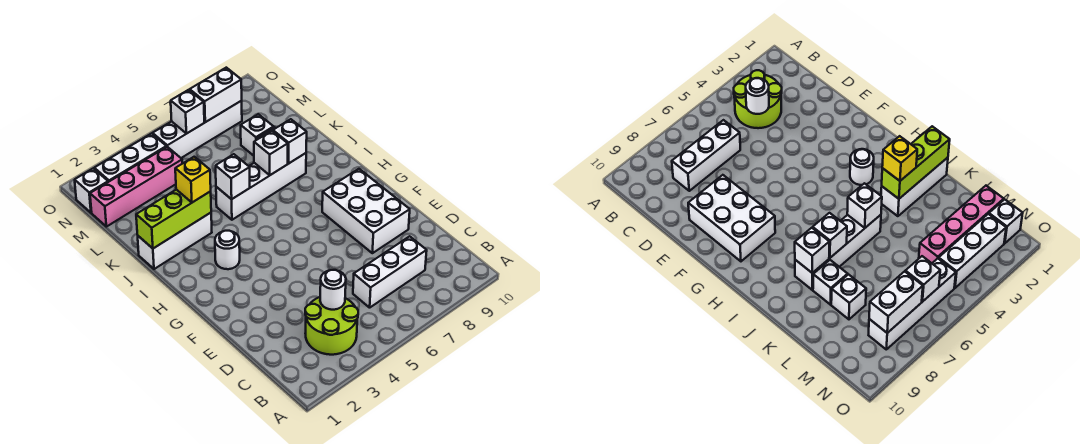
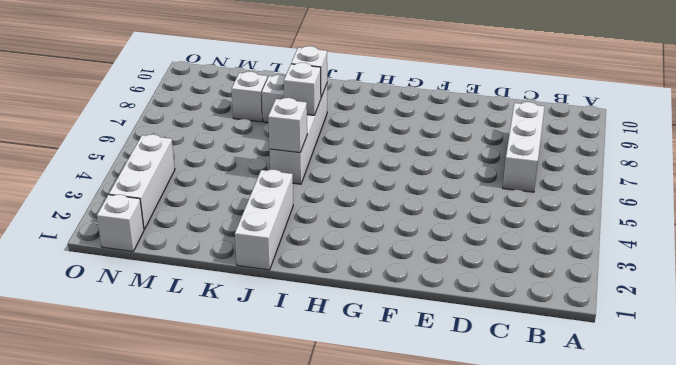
none -> lime round brick B3:C4 level 1
none -> white brick E8:G9 level 1
none -> white round brick H3 level 1

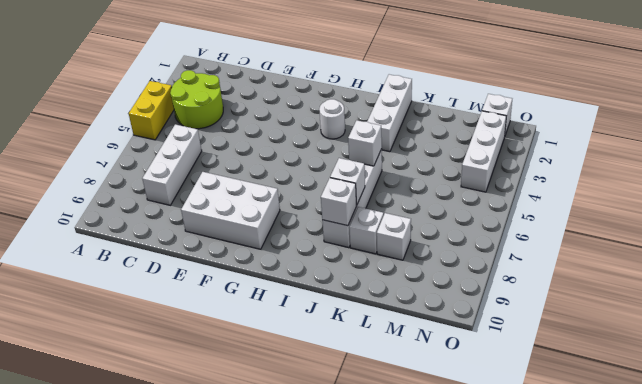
yellow brick A4:A5 level 1 -> none
none -> pink brick M1:M4 level 1
none -> white brick N5:N8 level 1
none -> white round brick C4 level 2

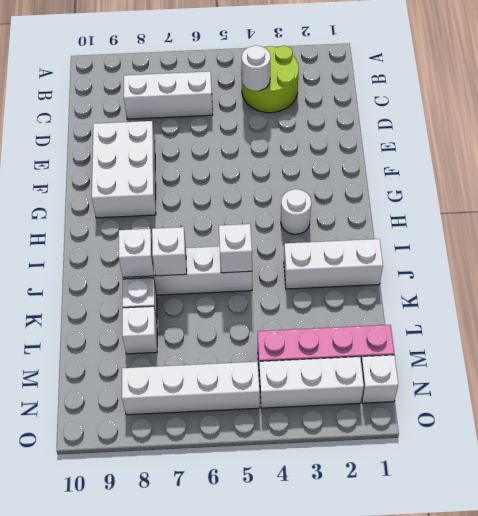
none -> lime brick J1:J3 level 2
none -> white brick N6 level 2
none -> white brick N7:N8 level 2

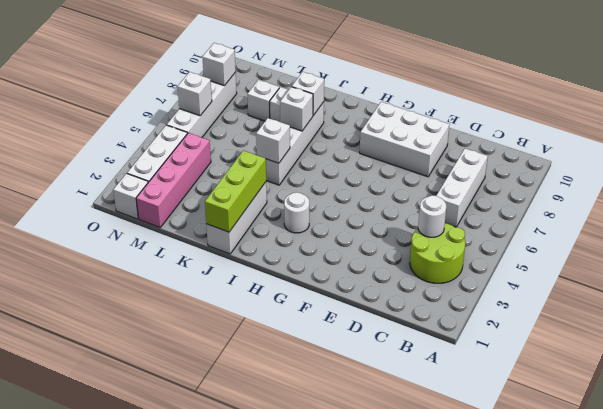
white brick N8 level 2 -> white brick N7:N8 level 2
none -> yellow brick J3 level 3

